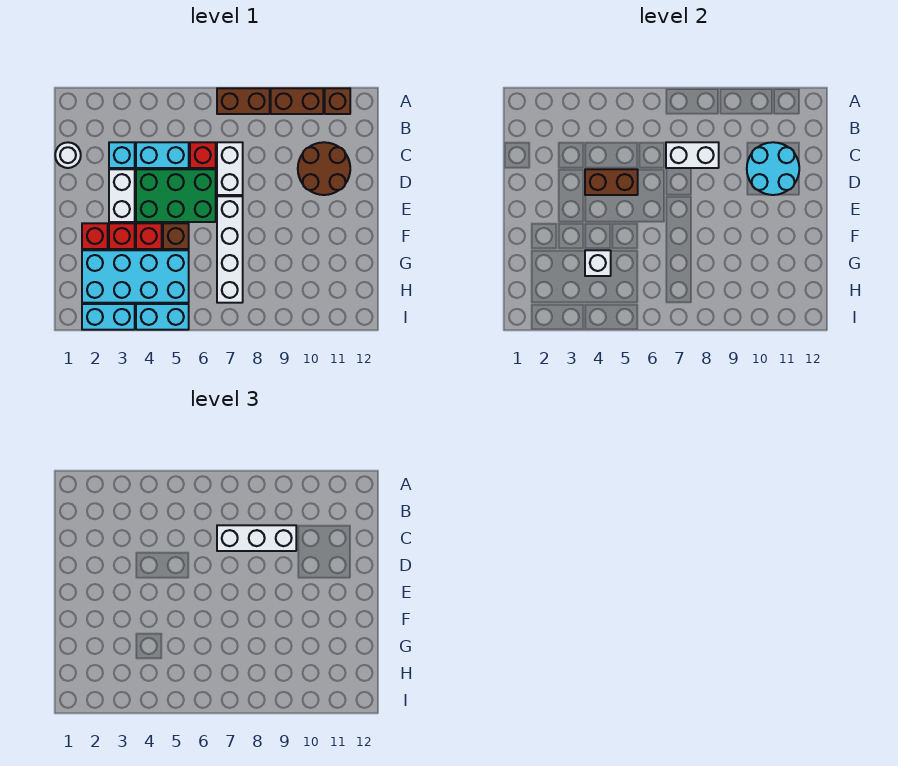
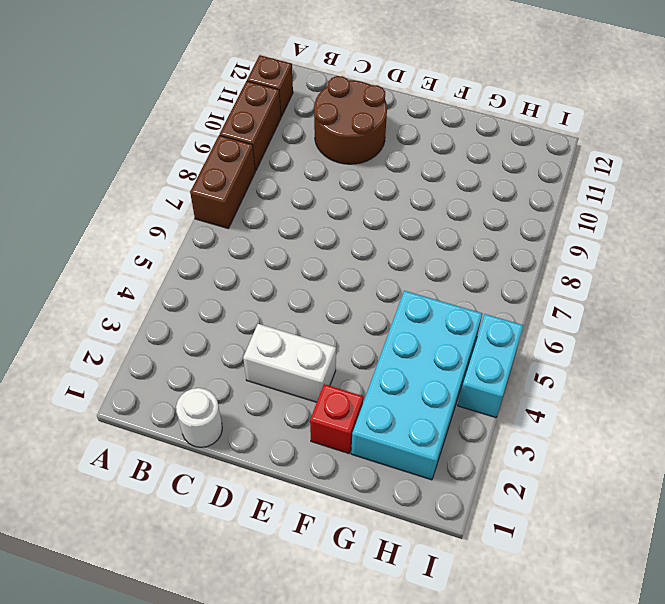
none -> cyan brick C3 level 1
none -> cyan brick C4:C5 level 1
none -> red brick C6 level 1

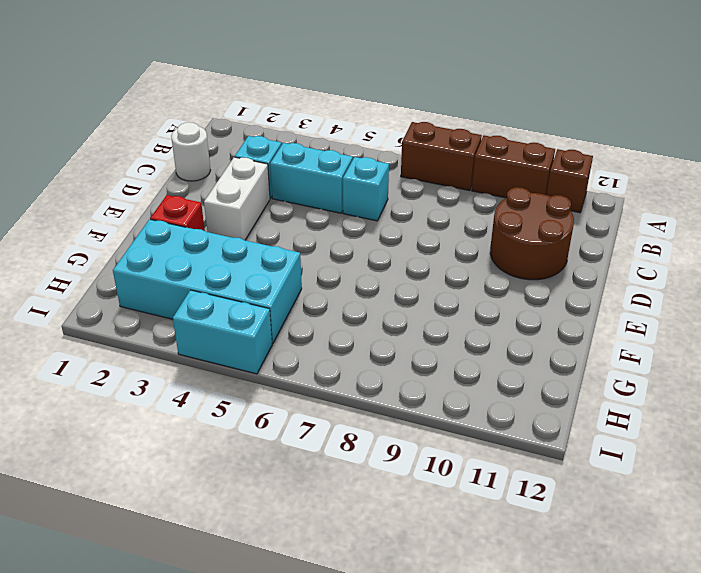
cyan brick C6 level 1 -> red brick C6 level 1
none -> white brick C7:D7 level 1
none -> green brick D4:E6 level 1
none -> white brick E7:H7 level 1

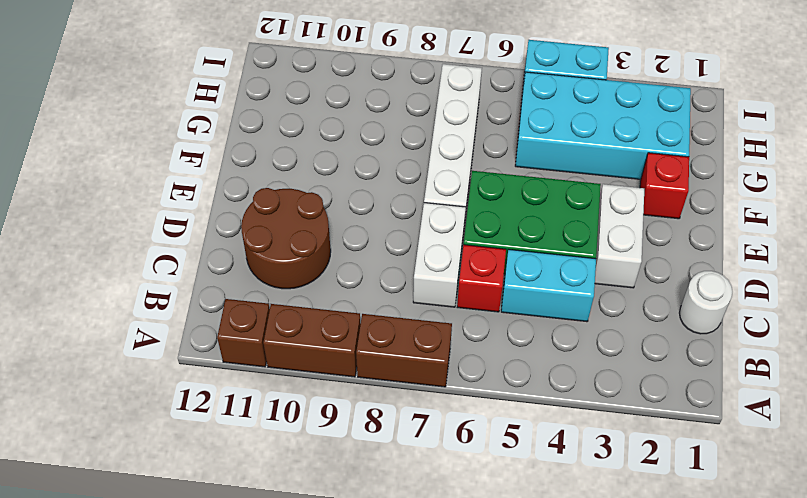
none -> cyan brick C3 level 1
none -> red brick F3 level 1
none -> red brick F4 level 1

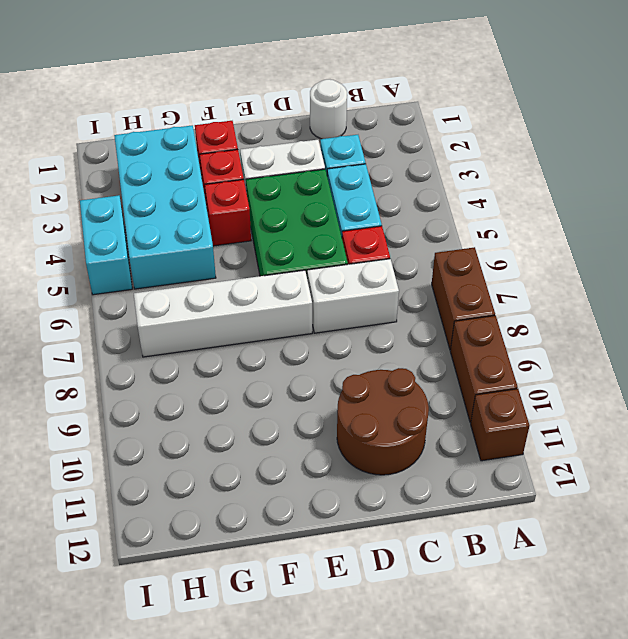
none -> brown brick F5 level 1
none -> cyan brick I2:I3 level 1
none -> white brick C7:C8 level 2

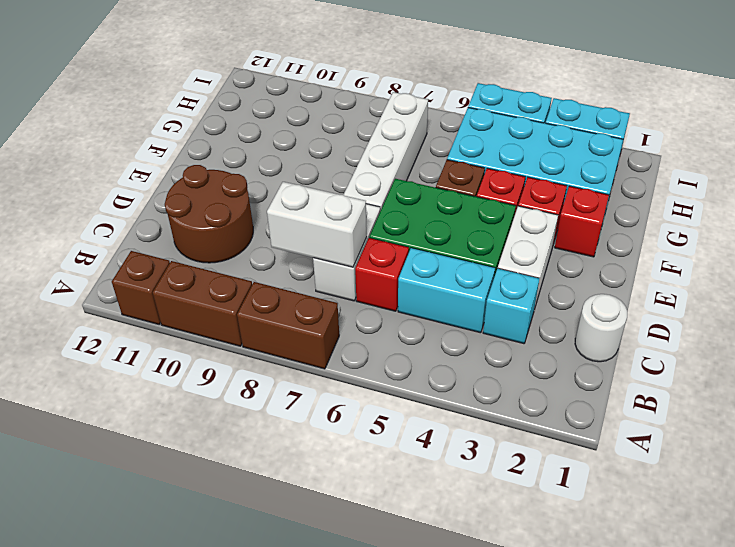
none -> cyan round brick C10:D11 level 2
none -> brown brick D4:D5 level 2
none -> white brick G4 level 2

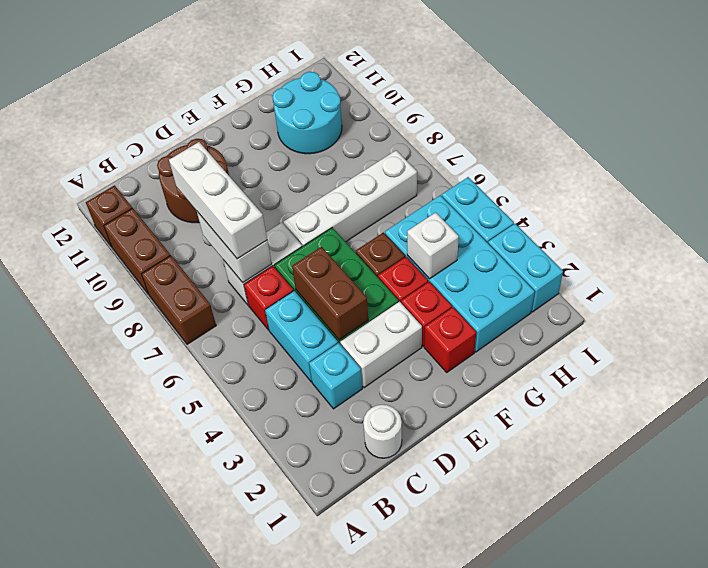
cyan round brick G10:H11 level 1 -> cyan round brick C10:D11 level 2

